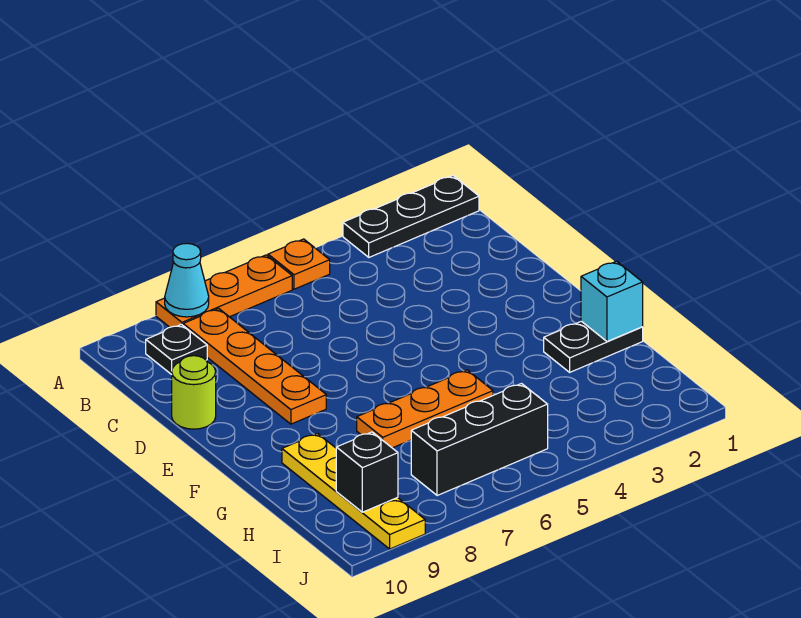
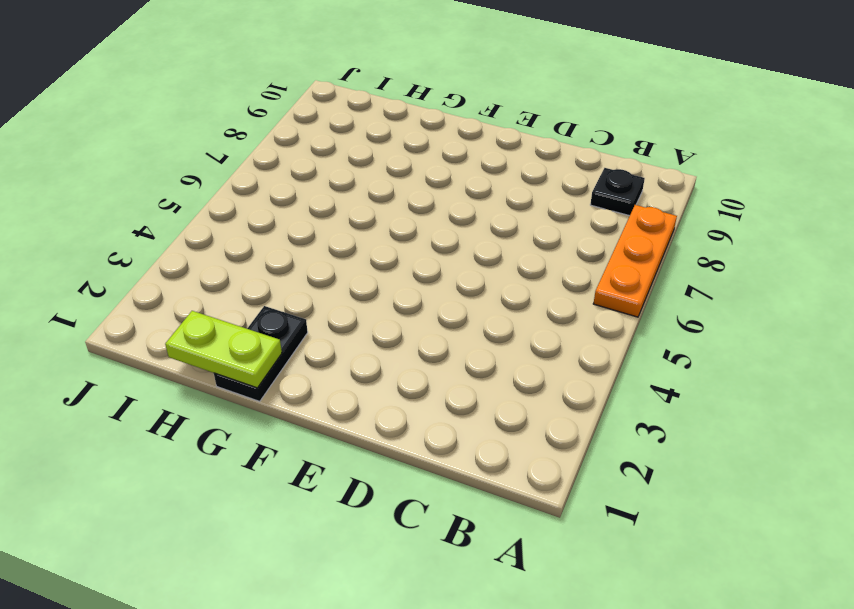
lime plate G1:H1 level 2 -> cyan brick G1 level 2
none -> black plate A1:A3 level 1
none -> orange plate A5 level 1
none -> orange plate B8:E8 level 1

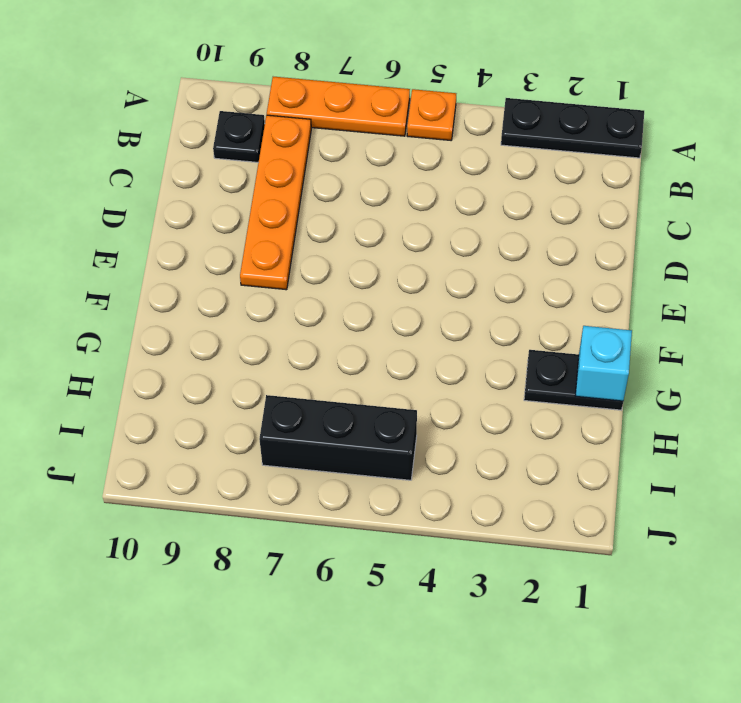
none -> lime round brick D10 level 1
none -> orange plate G5:G7 level 1
none -> yellow plate G9:J9 level 1

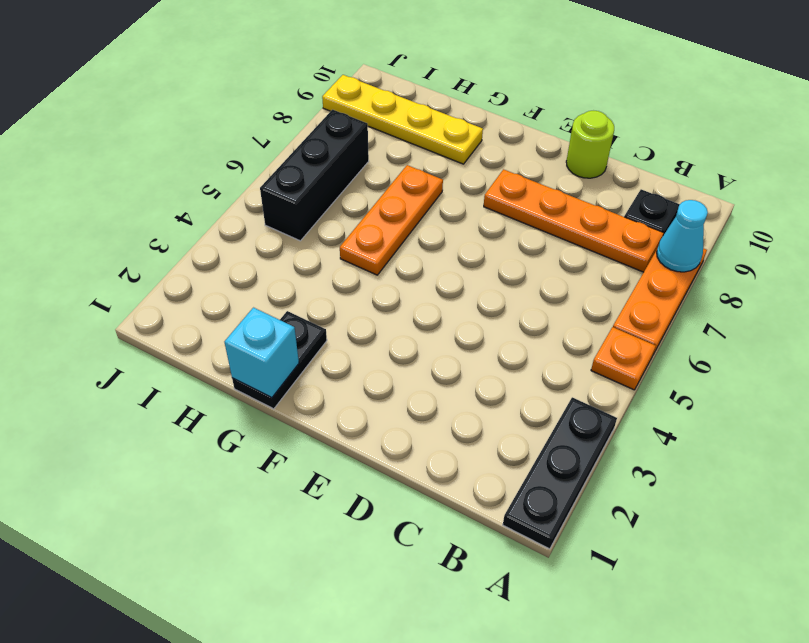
none -> black brick I9 level 2

